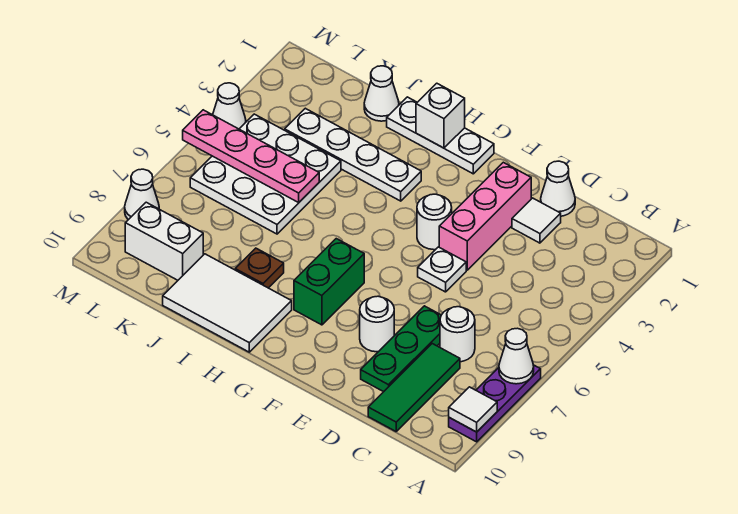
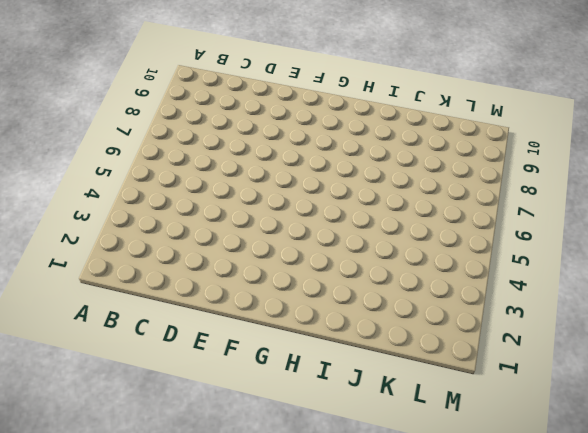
none -> purple plate A7:A9 level 1
none -> white round brick C7 level 1
none -> green tile C8:C10 level 1

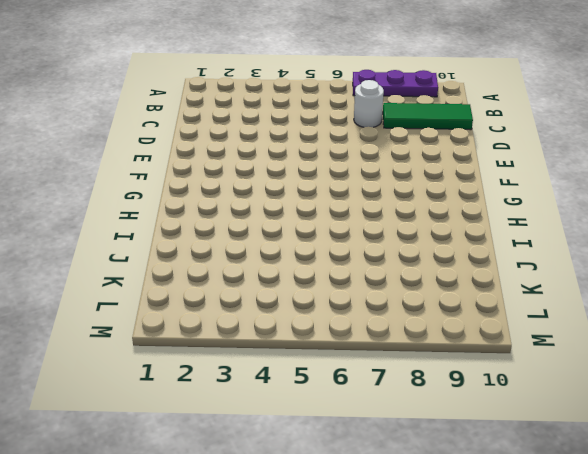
none -> white cone D1 level 1
none -> white tile D2 level 1
none -> green plate D7:D9 level 1

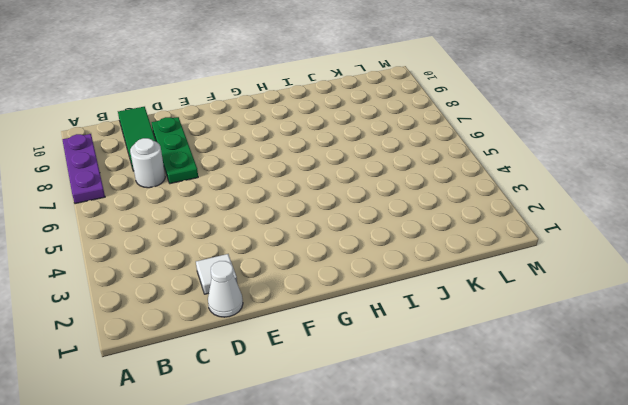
none -> pink brick E2:E4 level 1
none -> white plate E5 level 1
none -> white round brick E8 level 1

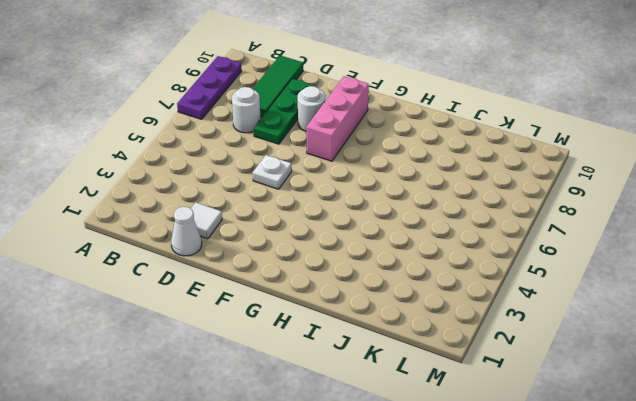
pink brick F7:F9 level 1 -> pink brick E2:E4 level 1
none -> white round brick F4 level 1
none -> white plate G1:I1 level 1
none -> green brick G7:G8 level 1

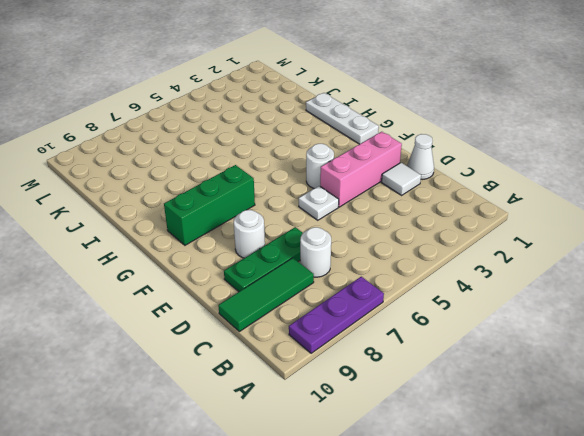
green brick G7:G9 level 1 -> green brick G7:G8 level 1
none -> white plate H3:K3 level 1
none -> white tile H9:J10 level 1
none -> brown plate I8 level 1

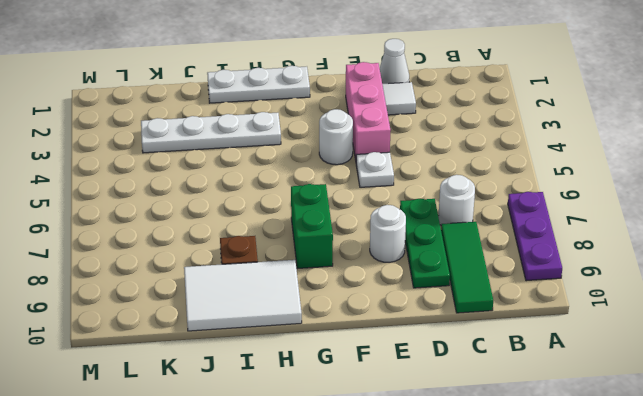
none -> white cone J1 level 1
none -> white plate J4:L6 level 1
none -> white brick K9:L9 level 1

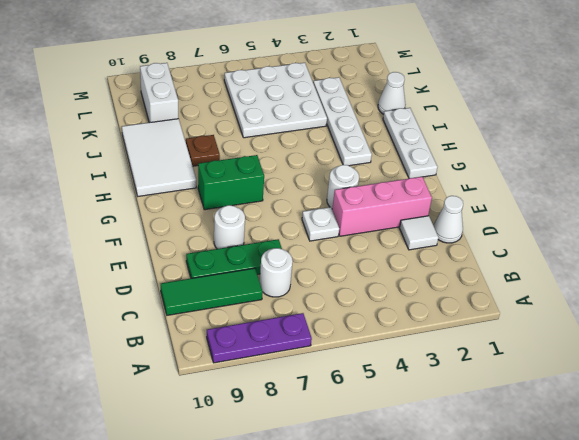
none -> white cone M4 level 1
none -> white cone M8 level 1
none -> white cone A7 level 2

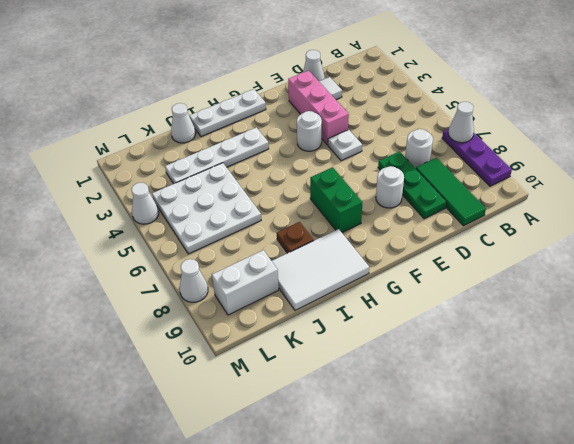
none -> white tile A9 level 2
none -> white brick H1 level 2
none -> pink plate J5:M5 level 2

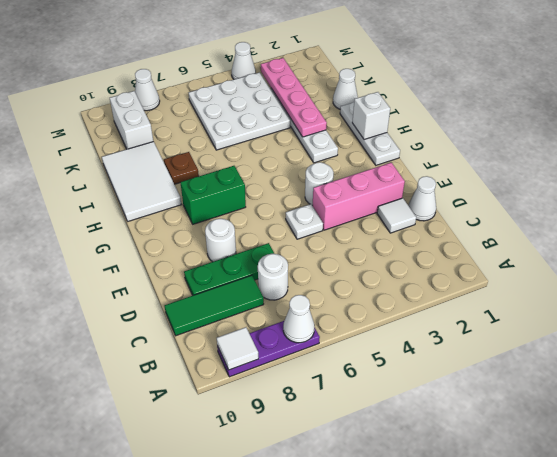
pink plate I3:L3 level 2 -> pink plate J5:M5 level 2

